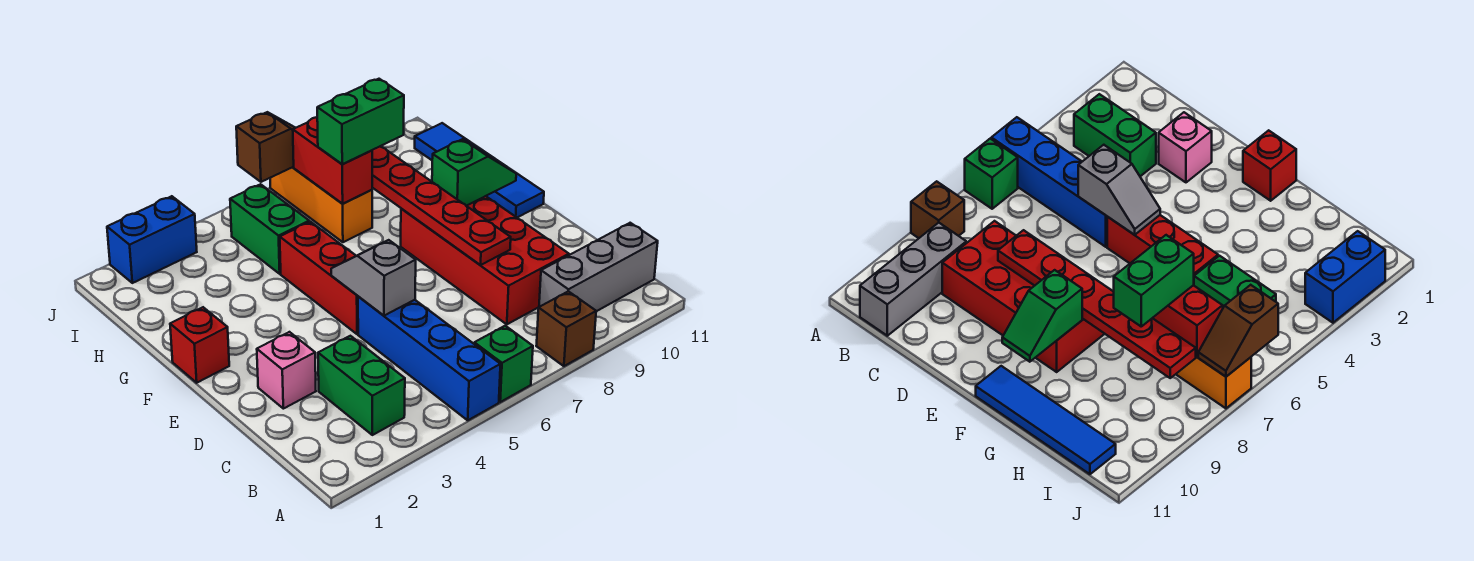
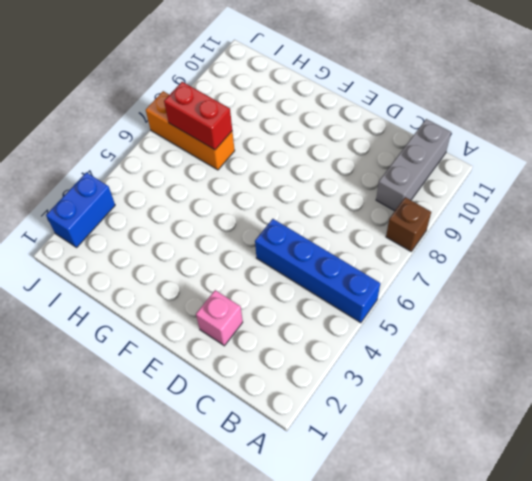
none -> green brick A6 level 1
none -> green brick B3:C3 level 1
none -> red brick C8:F9 level 1

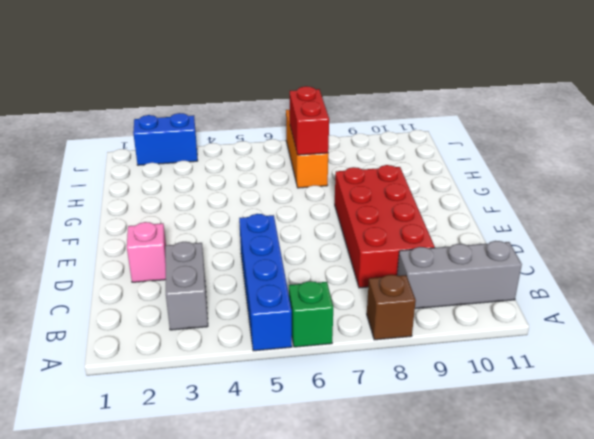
grey brick B3:C3 level 1 -> green brick B3:C3 level 1
none -> red brick E5:G5 level 1
none -> red brick F1 level 1
none -> blue tile F11:I11 level 1

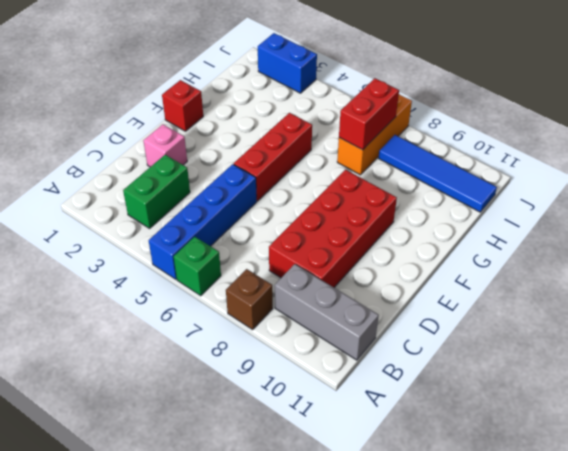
blue tile I8:I11 level 1 -> blue tile F11:I11 level 1
none -> green brick H5:I5 level 1
none -> grey slope D5:E5 level 2 top D
none -> red plate D8:I8 level 2

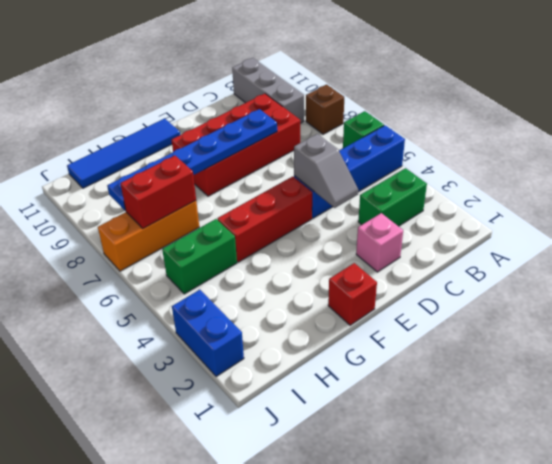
grey slope D4:D5 level 2 top 5 -> grey slope D5:E5 level 2 top D
blue plate D8:I8 level 2 -> red plate D8:I8 level 2
none -> green slope F9:F10 level 2 top 9
none -> brown slope J6:J7 level 2 top 6
none -> green brick H7:H8 level 3

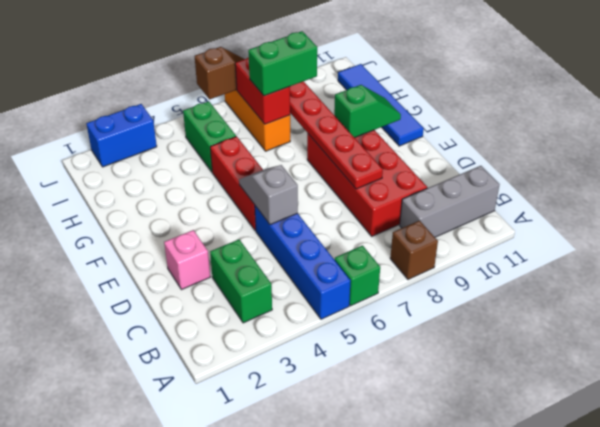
none -> red brick F1 level 1

